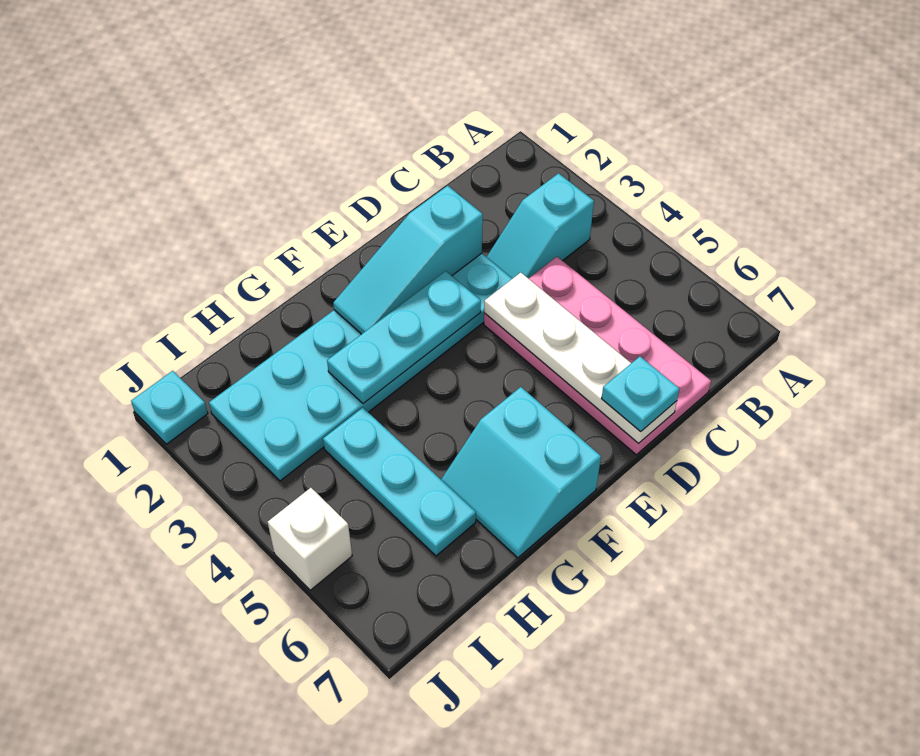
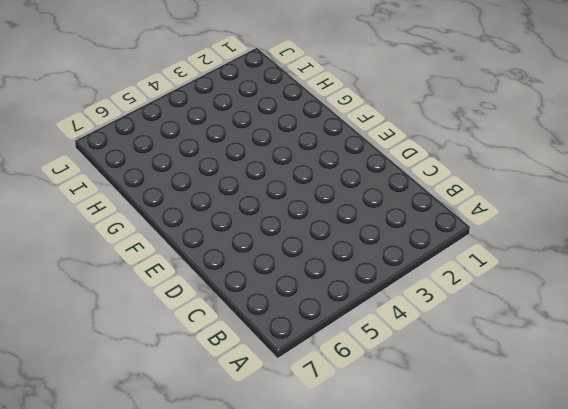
none -> cyan slope B3:C3 level 1 top B
none -> pink plate C4:D7 level 1

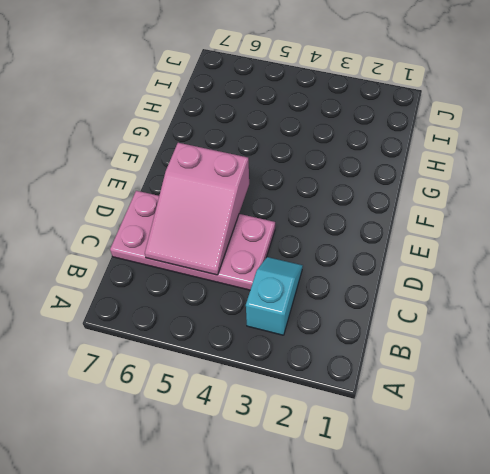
pink slope C5:E6 level 2 top E -> white plate D4:D7 level 2
none -> cyan plate D2:I3 level 1
none -> cyan slope F6:G7 level 1 top F

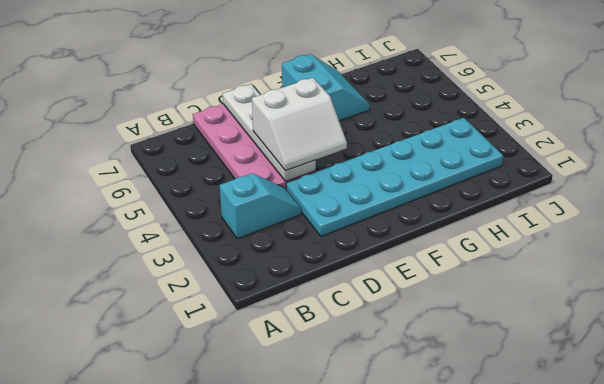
white slope D4:E5 level 3 top 5 -> none
none -> cyan plate H4:H6 level 1
none -> cyan plate J1 level 1

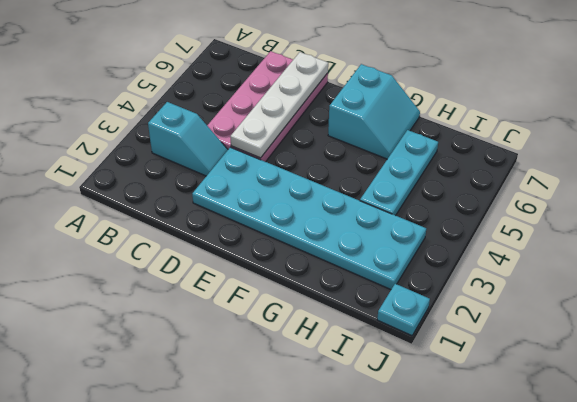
none -> white brick J5 level 1
none -> cyan slope D2:F2 level 2 top D

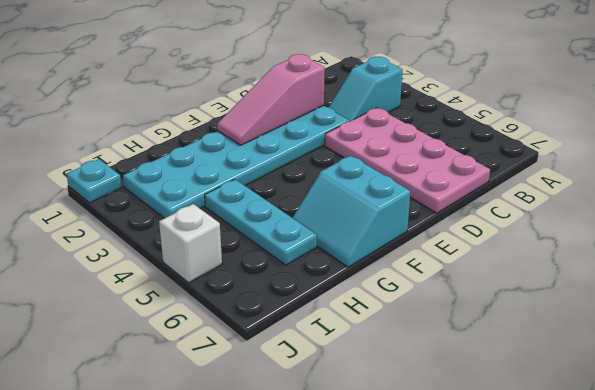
pink slope D2:F2 level 2 top D -> cyan slope D2:F2 level 2 top D
none -> white plate D4:D7 level 2
none -> cyan plate E3:G3 level 2

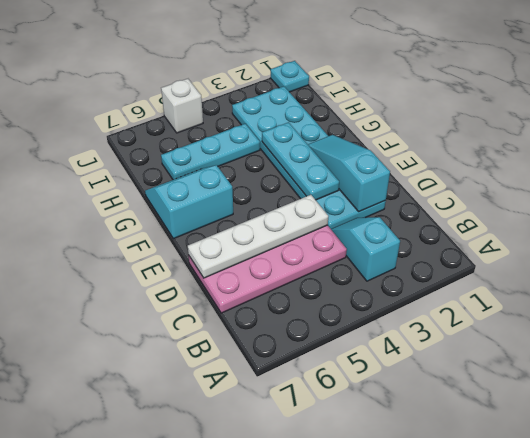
none -> cyan plate D7 level 3

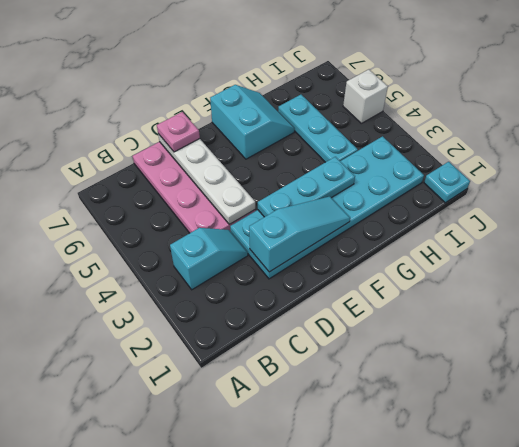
pink plate D7 level 3 -> cyan plate D7 level 3

